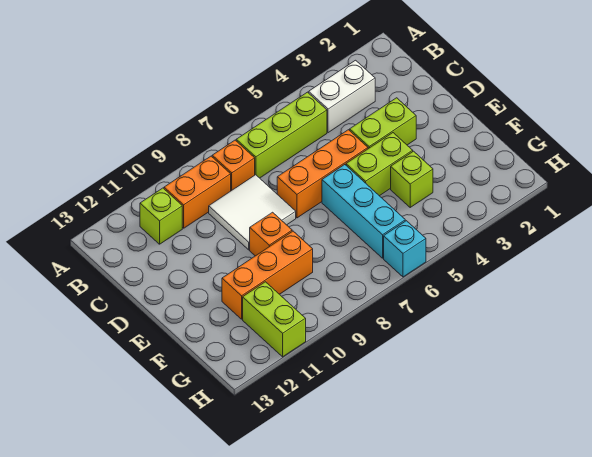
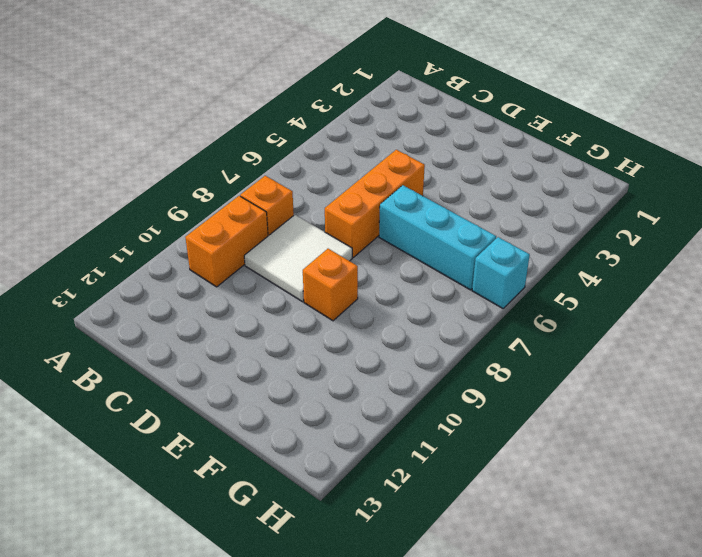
none -> white brick B3:B4 level 1
none -> lime brick B5:B7 level 1
none -> lime brick B11 level 1

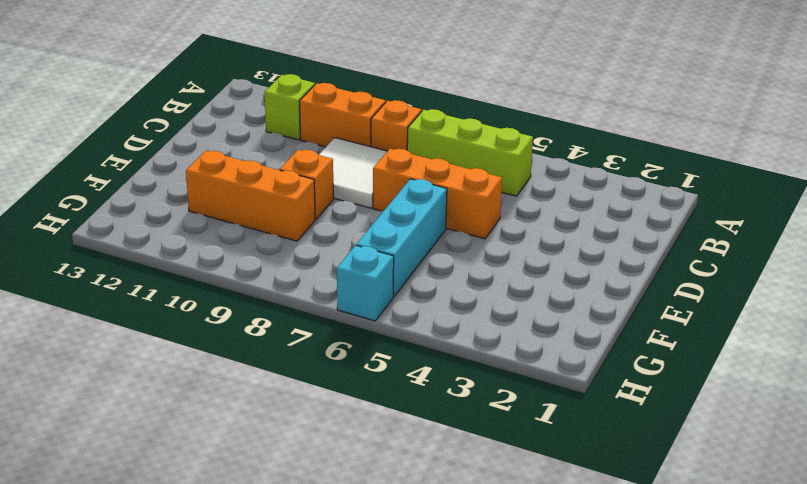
none -> white brick B3:B4 level 1
none -> lime brick D3:D4 level 1
none -> lime brick E4:E5 level 1

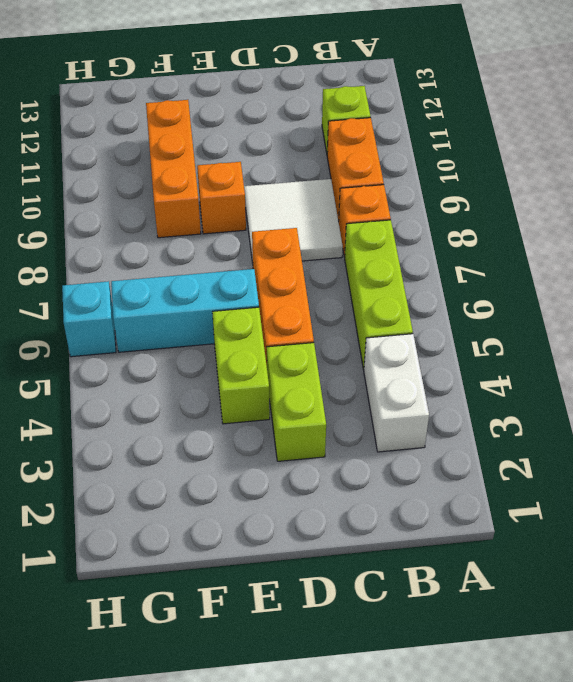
none -> lime brick F4 level 1
none -> lime brick G11:H11 level 1

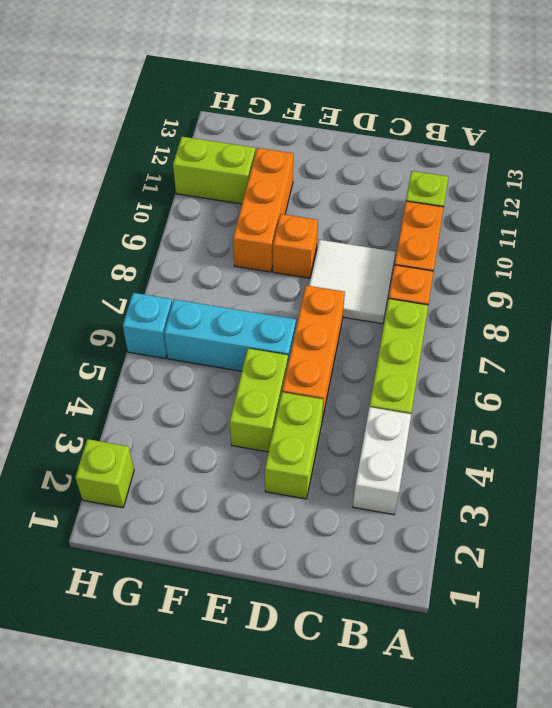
lime brick H2 level 1 -> lime brick F4 level 1

